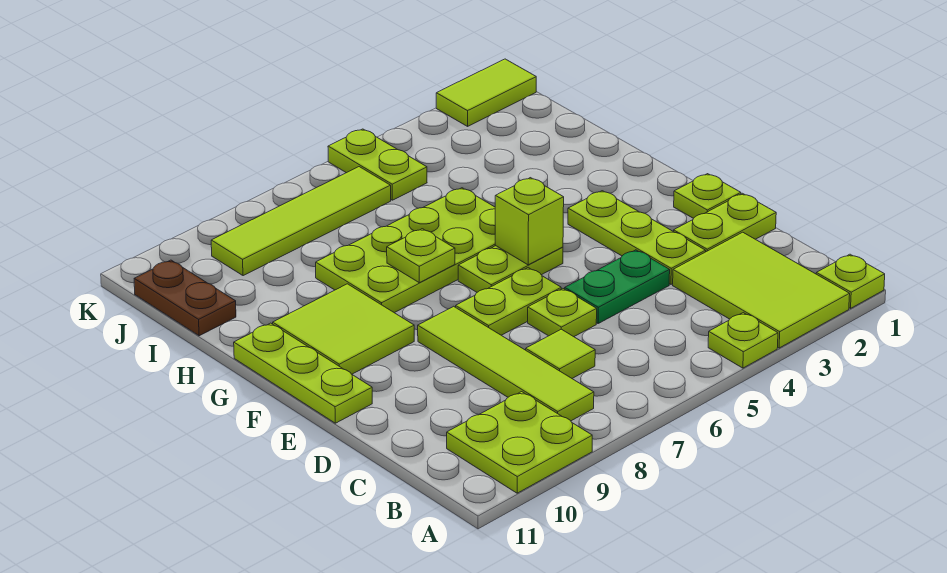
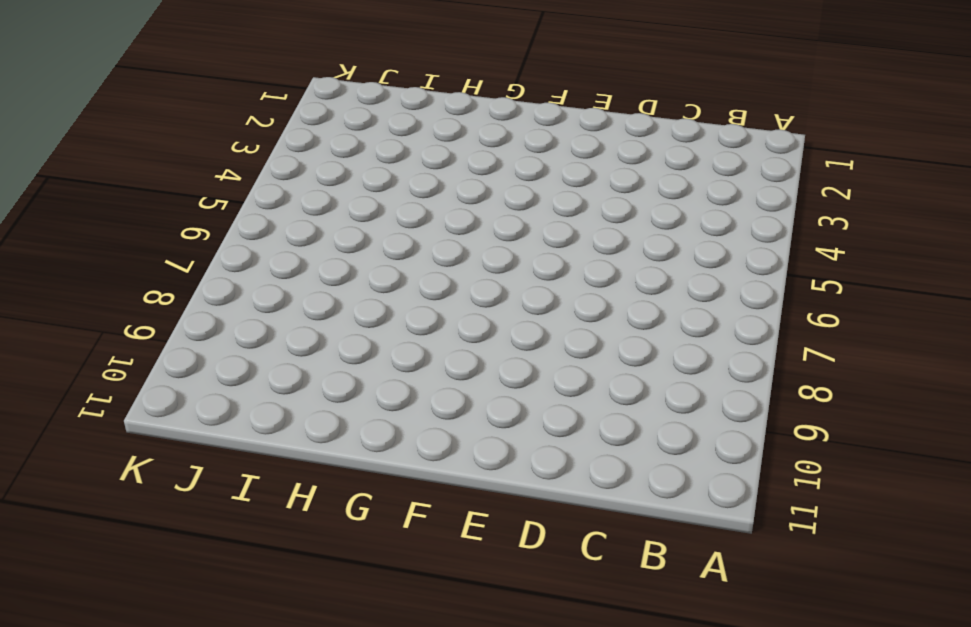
none -> lime plate A1 level 1
none -> lime tile A2:C3 level 1
none -> lime plate A4 level 1

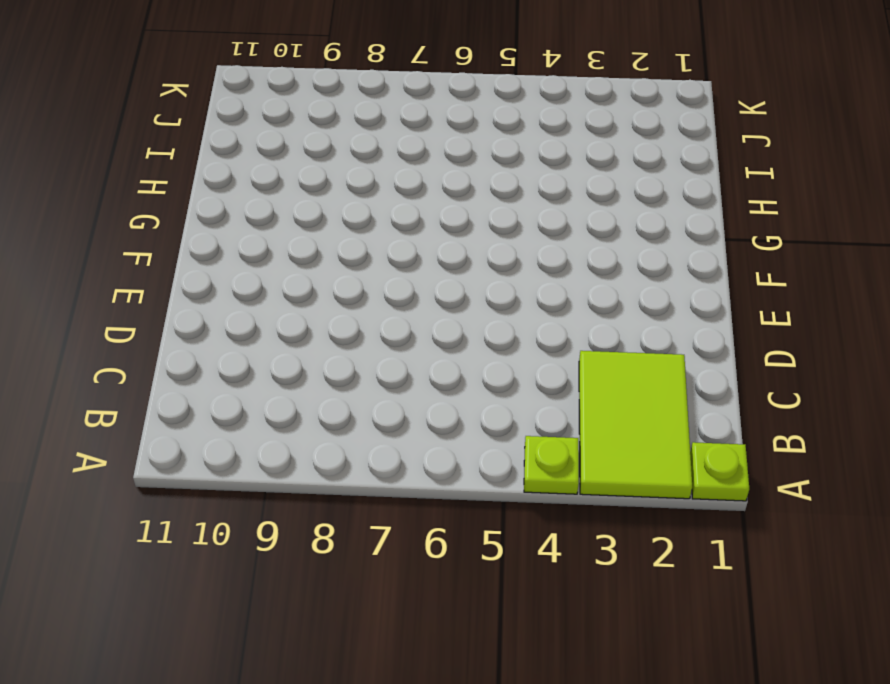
none -> lime plate A9:B10 level 1
none -> lime tile B8:E8 level 1
none -> lime tile C7 level 1

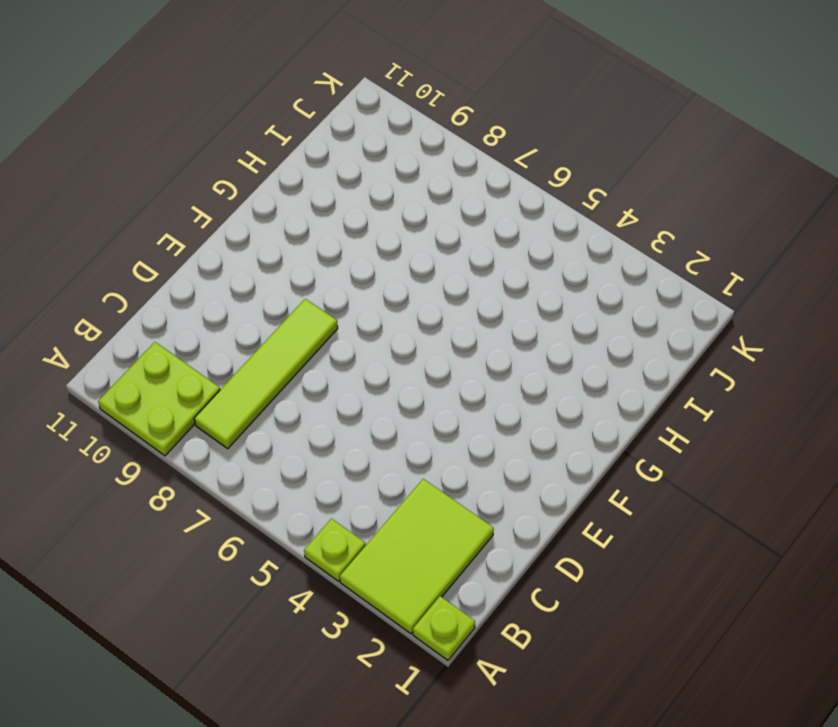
none -> lime tile C7 level 1
none -> lime plate D1:D2 level 1
none -> lime plate D3:F3 level 1

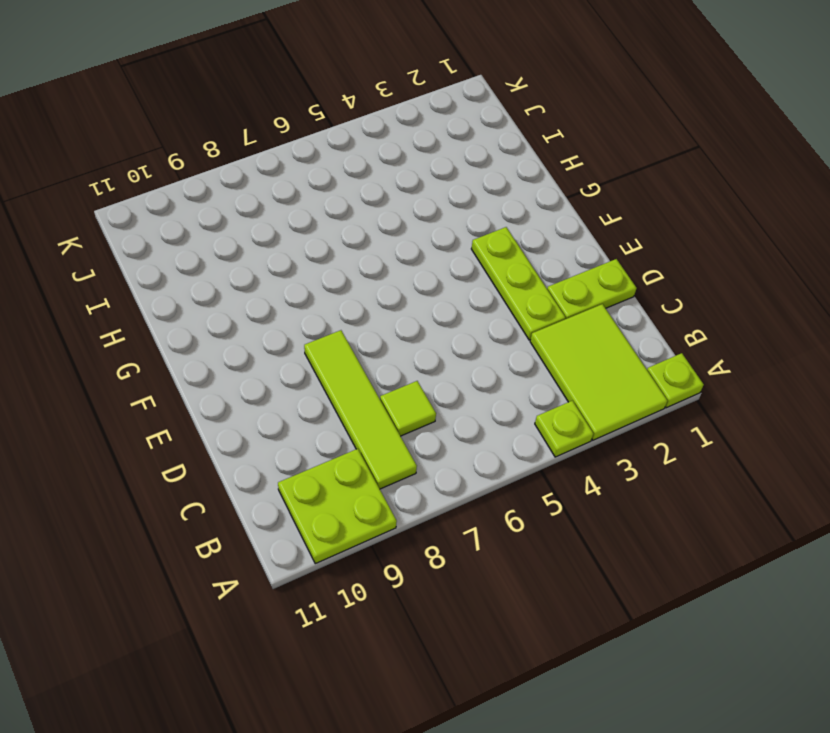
none -> green plate D4:D5 level 1
none -> lime plate D6 level 1
none -> lime plate E1 level 1

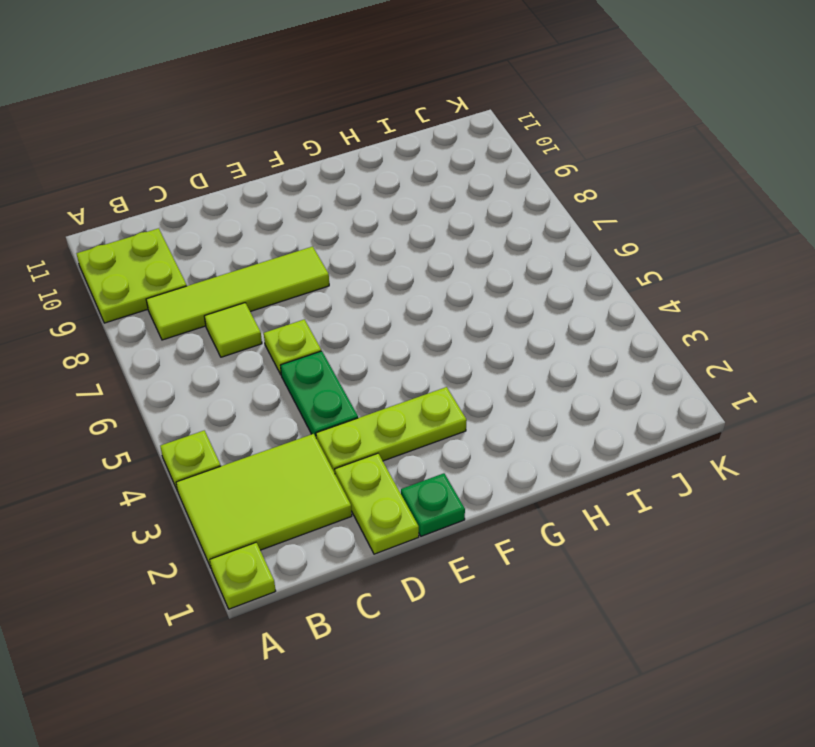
green plate E1 level 1 -> lime plate E1 level 1
none -> lime plate E6:E7 level 1
none -> lime plate E11:G11 level 1
none -> lime plate F5:F6 level 1

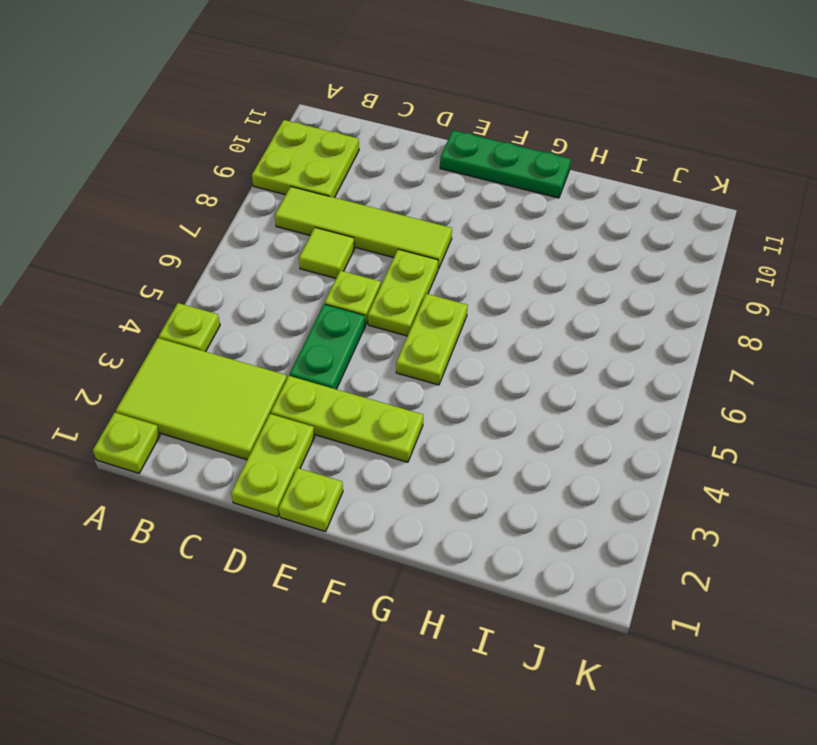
green plate E11:G11 level 1 -> lime plate E11:G11 level 1
none -> lime tile F9:G10 level 1
none -> lime plate G5:H8 level 1
none -> brown plate I11:J11 level 1

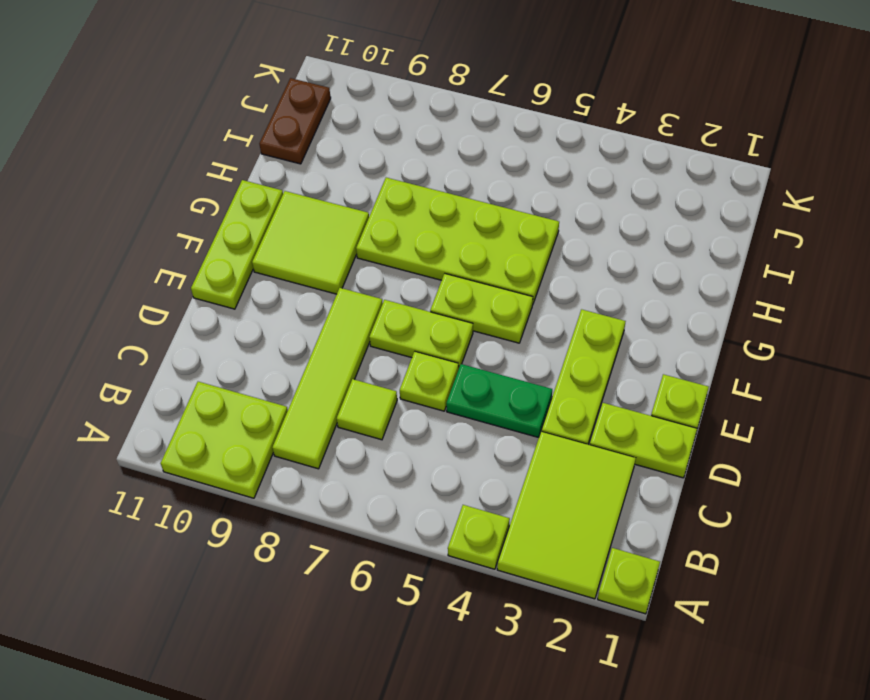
none -> lime plate J5:K5 level 1
none -> lime tile J6:J9 level 1
none -> lime tile K1:K2 level 1

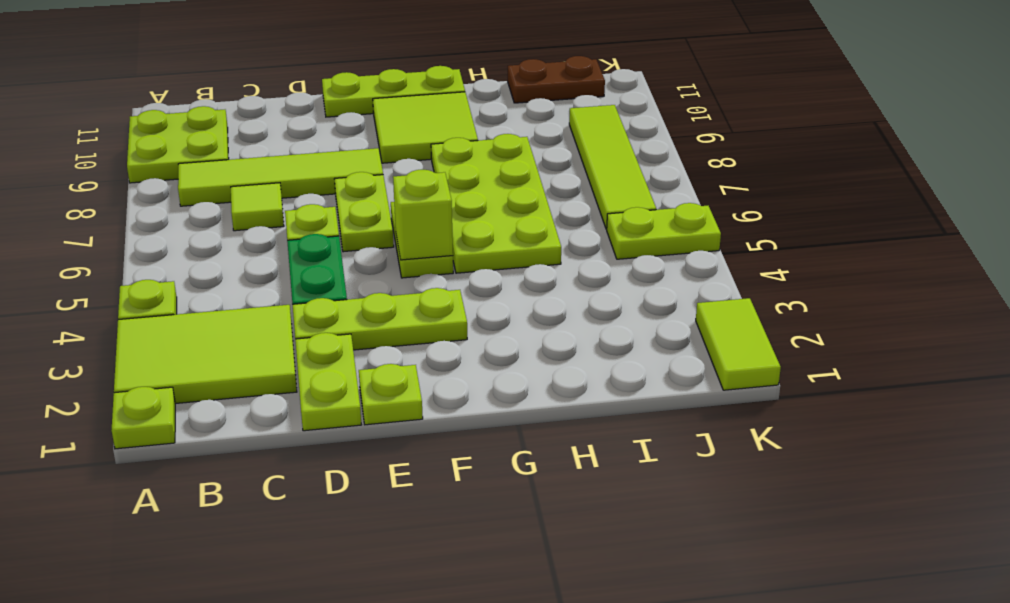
none -> lime plate G7 level 2

